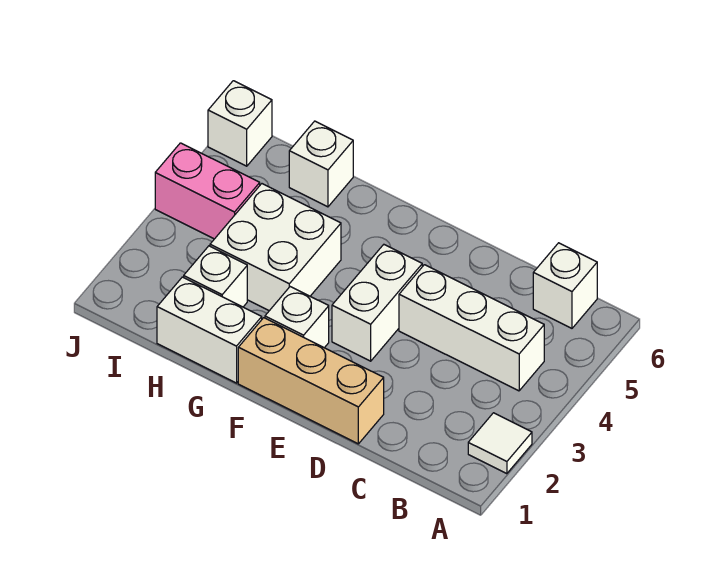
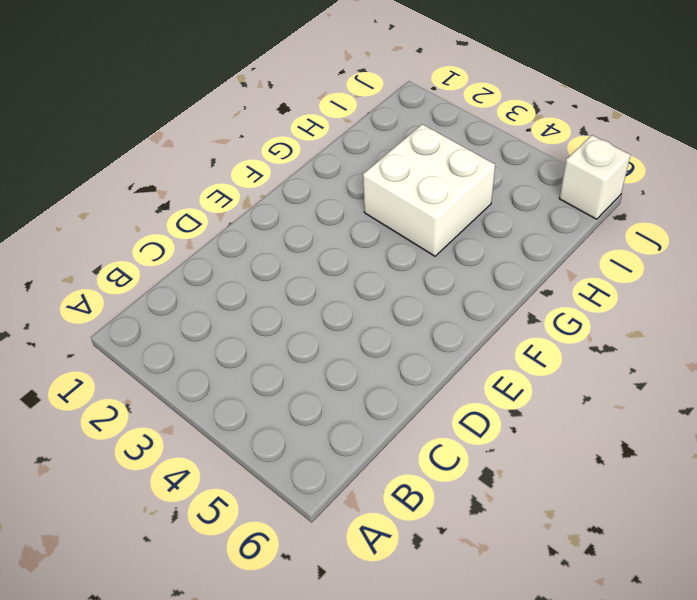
none -> white tile A2 level 1
none -> white brick B4:D4 level 1
none -> white brick B6 level 1

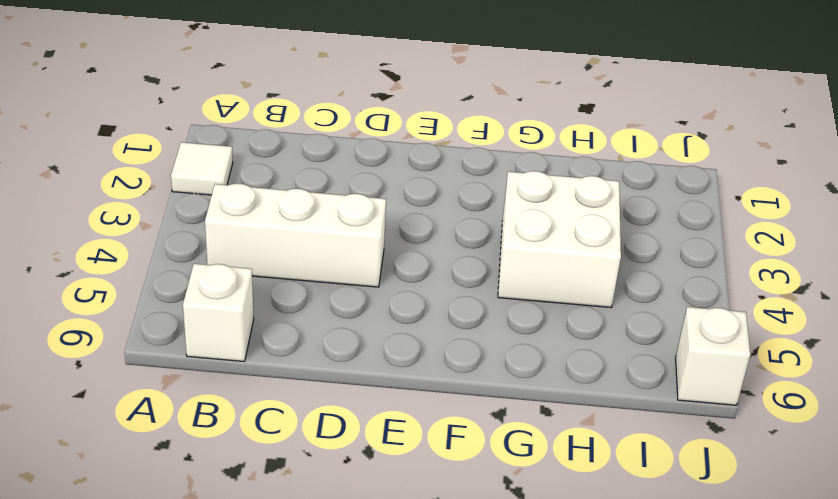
none -> tan brick D1:F1 level 1
none -> white brick E3:E4 level 1
none -> white brick F2 level 1

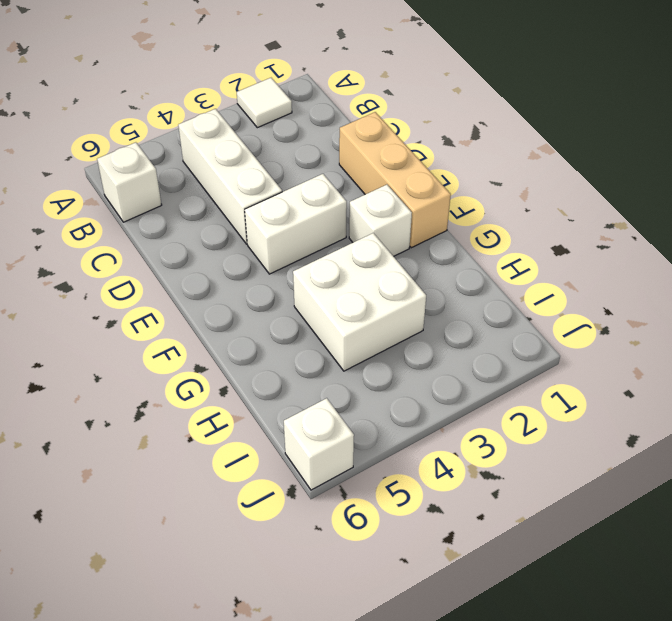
none -> white brick G1:H1 level 1
none -> white brick H2 level 1
none -> white brick H6 level 1

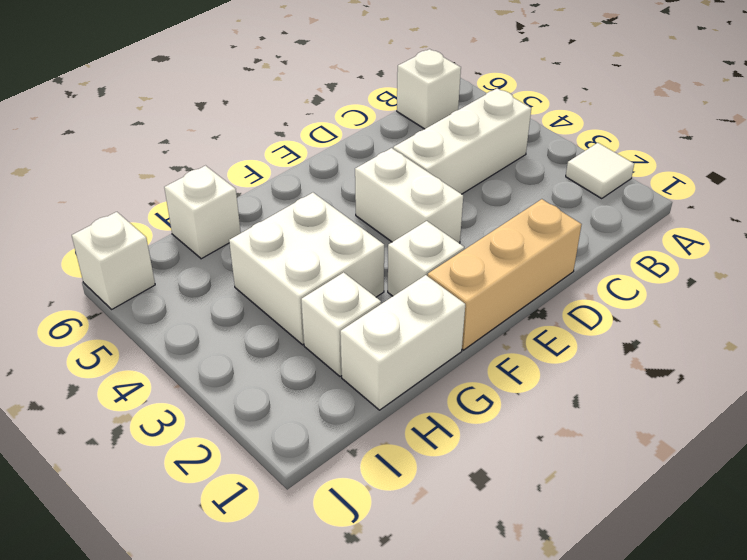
none -> pink brick I4:J4 level 1

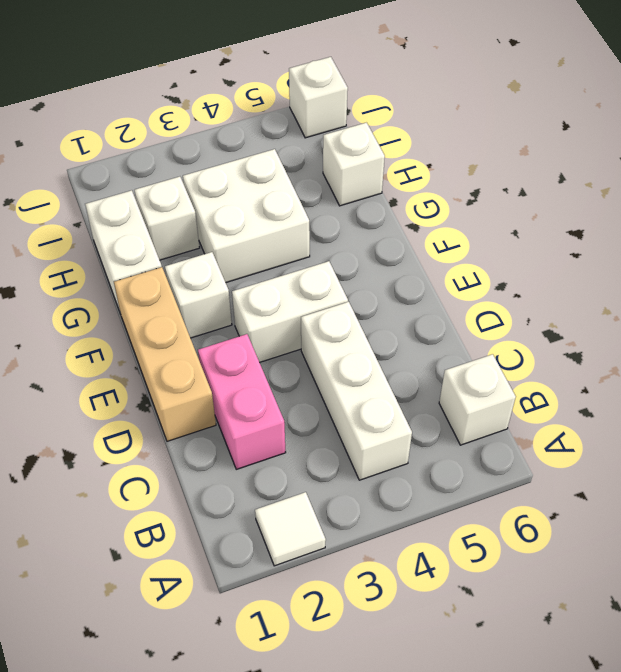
pink brick C2:D2 level 1 -> pink brick I4:J4 level 1

